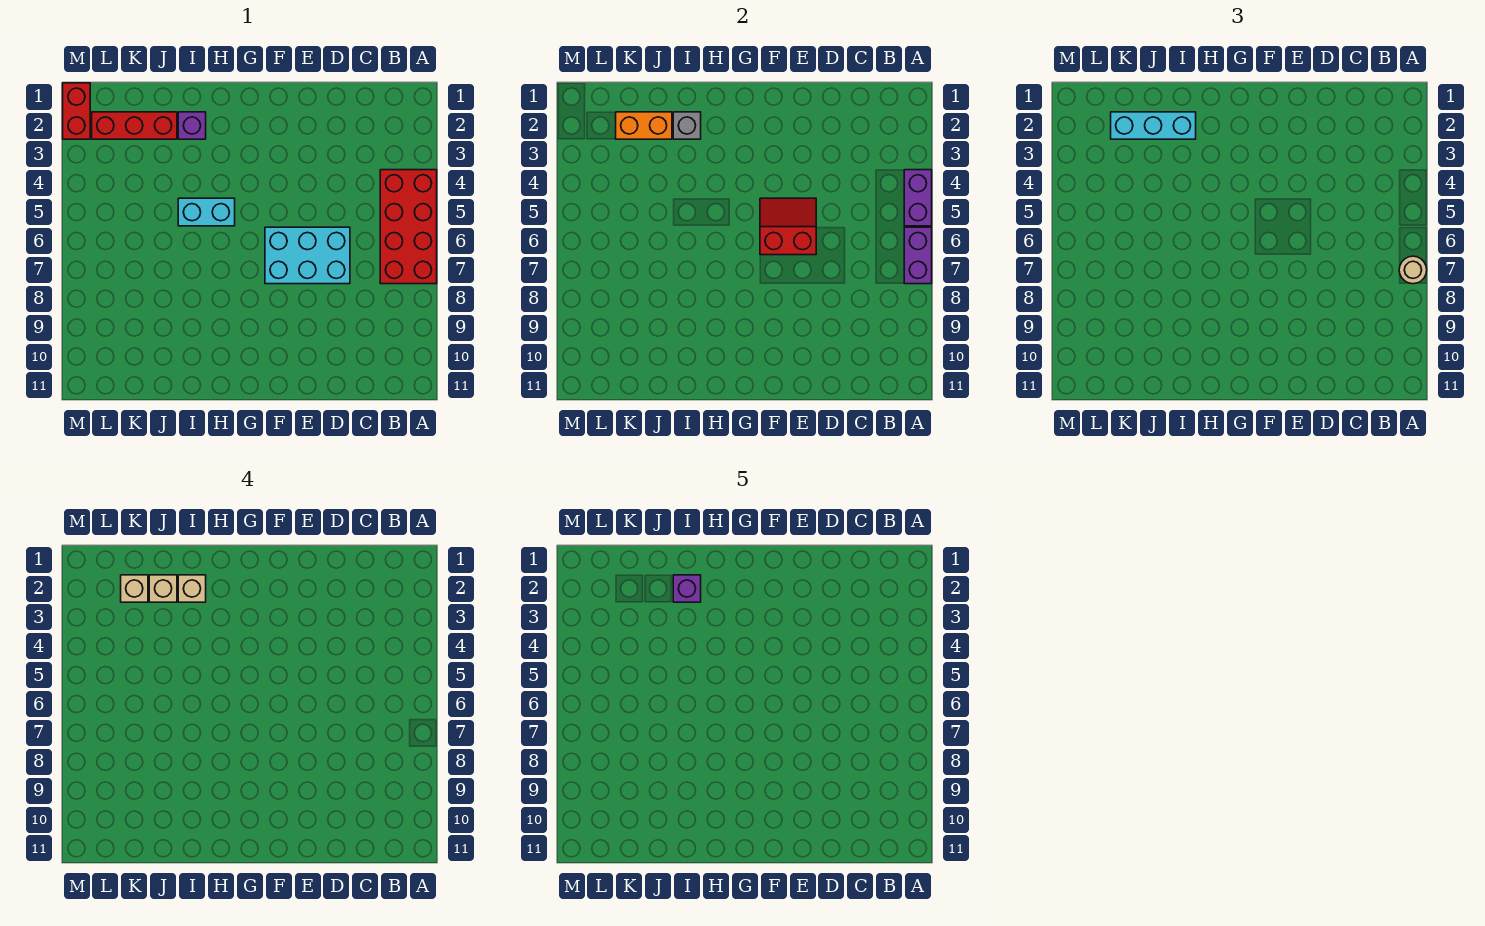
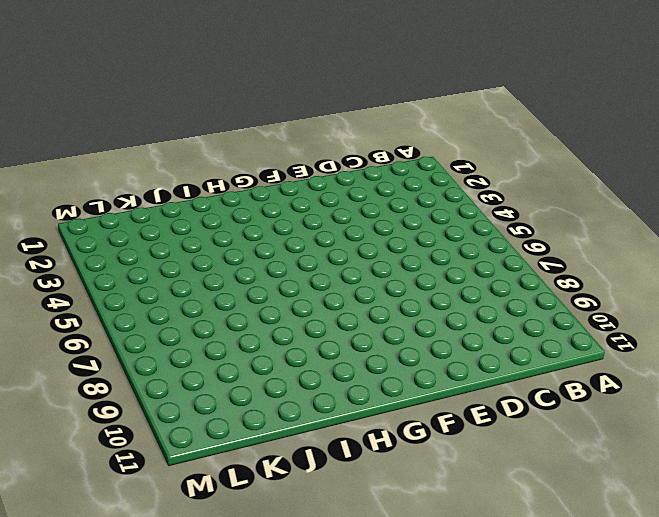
none -> red brick A4:B7 level 1
none -> cyan brick D6:F7 level 1
none -> cyan brick H5:I5 level 1

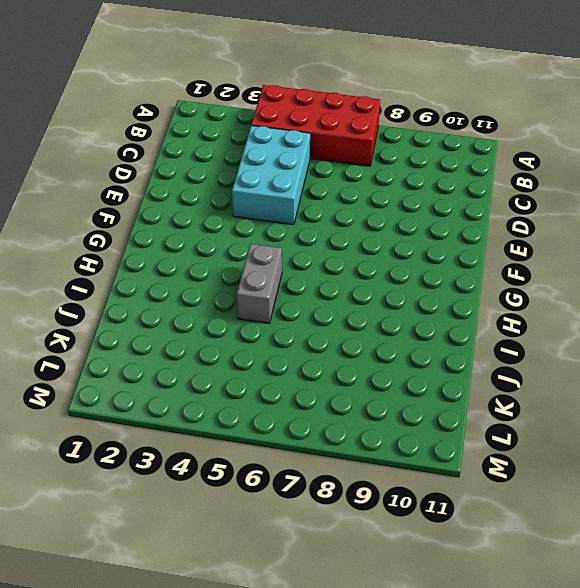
cyan brick C4:E5 level 1 -> cyan brick D6:F7 level 1
grey brick H5:I5 level 1 -> cyan brick H5:I5 level 1
none -> purple brick I2 level 1
none -> red brick J2:L2 level 1
none -> red brick M1:M2 level 1

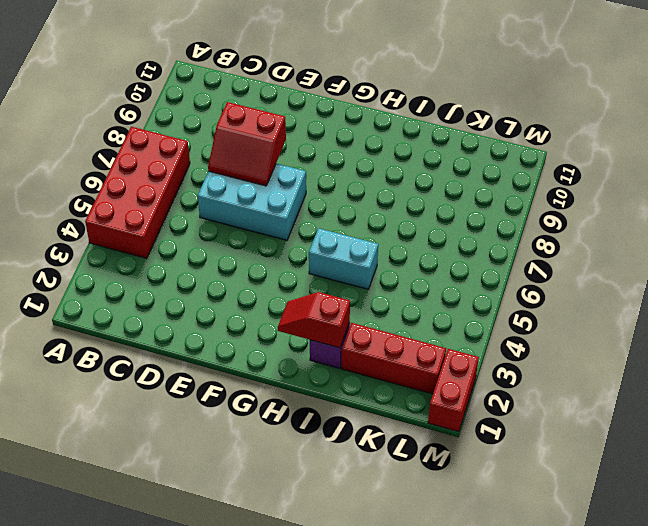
red slope D7:E8 level 2 top 8 -> red slope E5:F6 level 2 top 6
red slope H2:I2 level 2 top I -> grey brick I2 level 2
none -> purple brick A4:A5 level 2
none -> purple brick A6:A7 level 2
none -> orange brick J2:K2 level 2

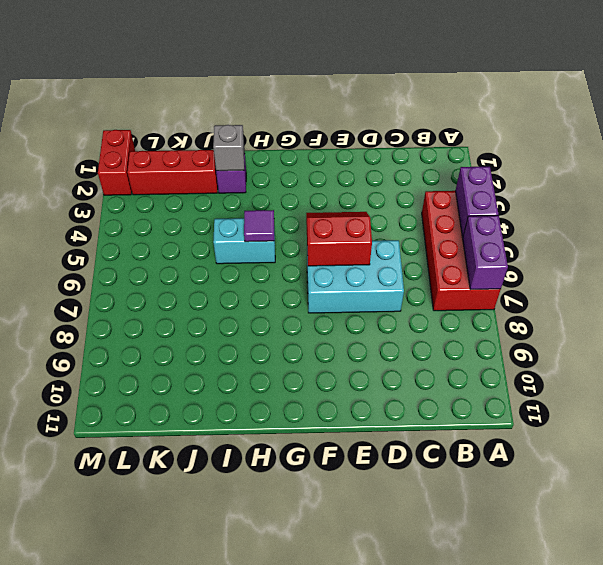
purple tile H5 level 2 -> none
none -> orange brick J2:K2 level 2
none -> tan round brick A7 level 3
none -> cyan brick I2:K2 level 3

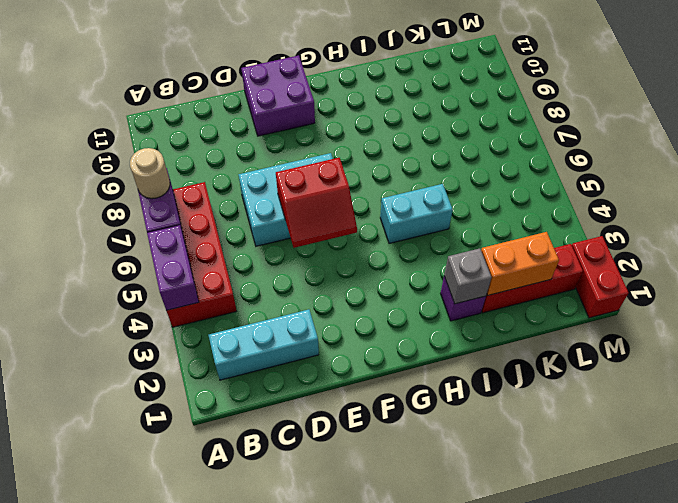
cyan brick B2:D2 level 1 -> cyan brick I2:K2 level 3
purple brick E10:F11 level 1 -> none
none -> tan brick I2 level 4
none -> tan brick J2 level 4
none -> tan brick K2 level 4

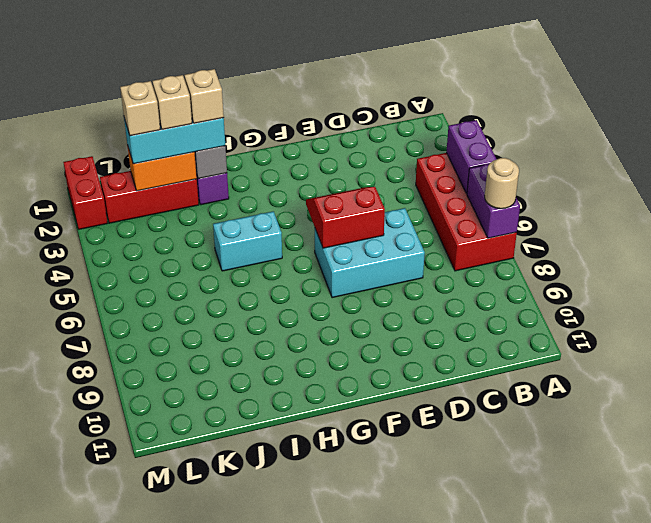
none -> purple brick I2 level 5

